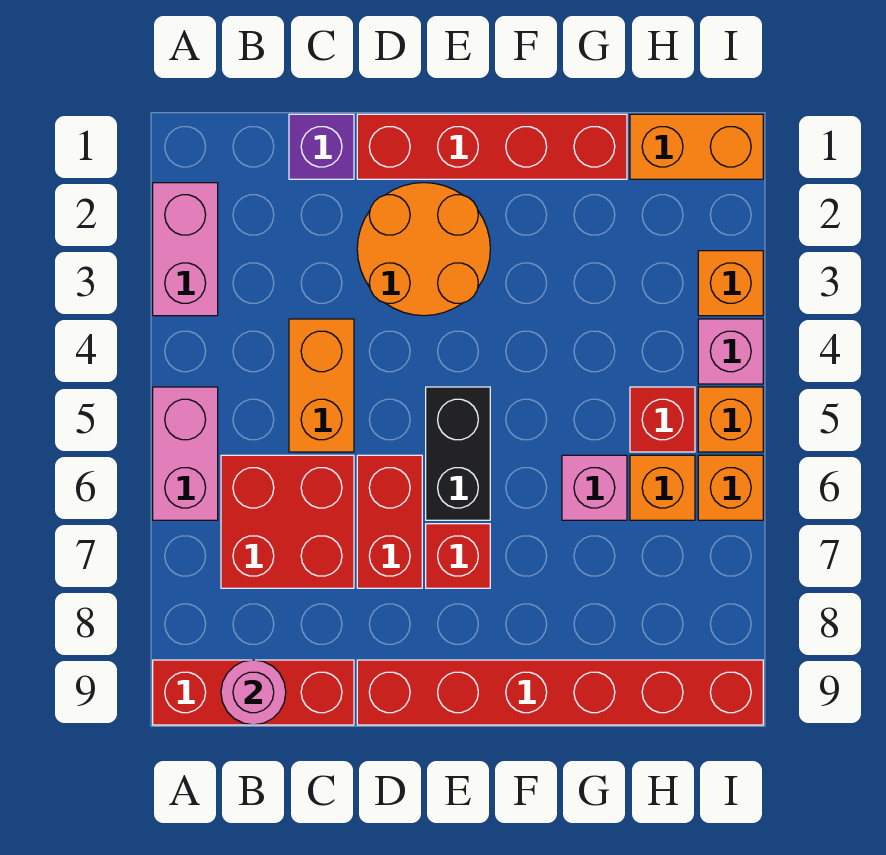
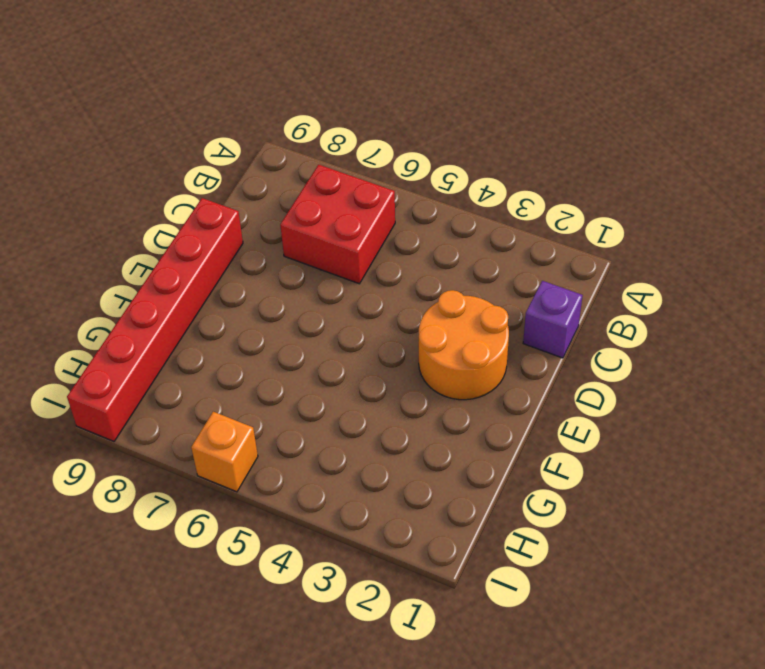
none -> pink brick A2:A3 level 1
none -> pink brick A5:A6 level 1
none -> red brick A9:C9 level 1

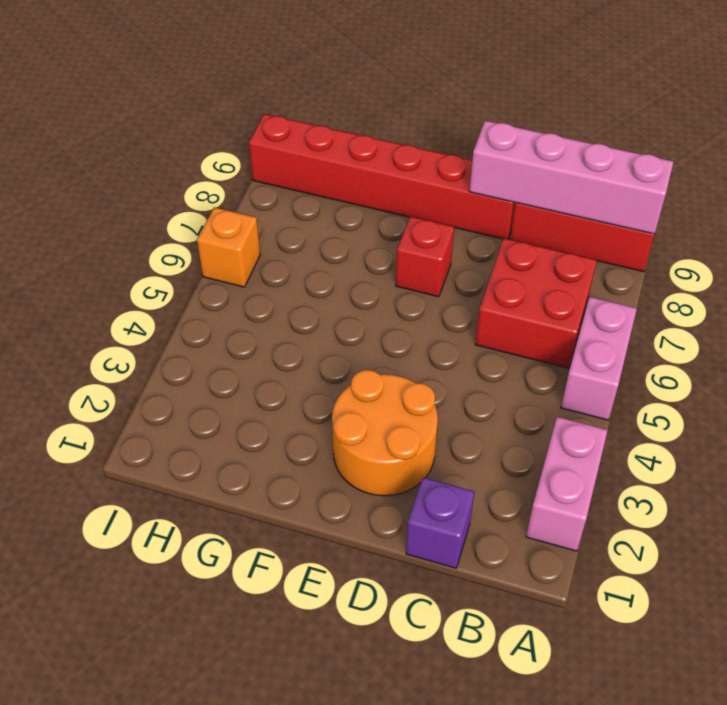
pink brick A9:D9 level 2 -> pink round brick B9 level 2
none -> orange brick C4:C5 level 1
none -> red brick D1:G1 level 1
none -> red brick D6:D7 level 1

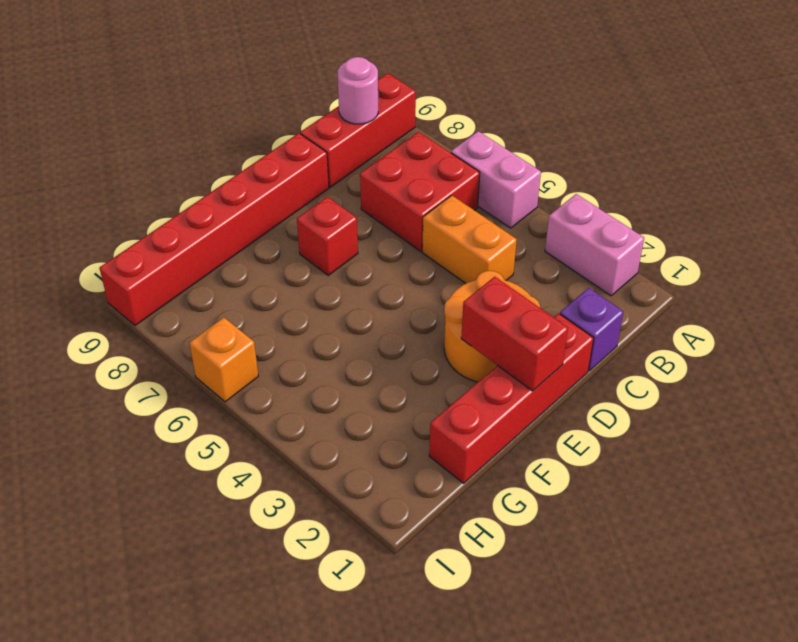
red brick E1:E2 level 2 -> red brick D6:D7 level 1
none -> black brick E5:E6 level 1
none -> pink brick G6 level 1
none -> orange brick H1:I1 level 1

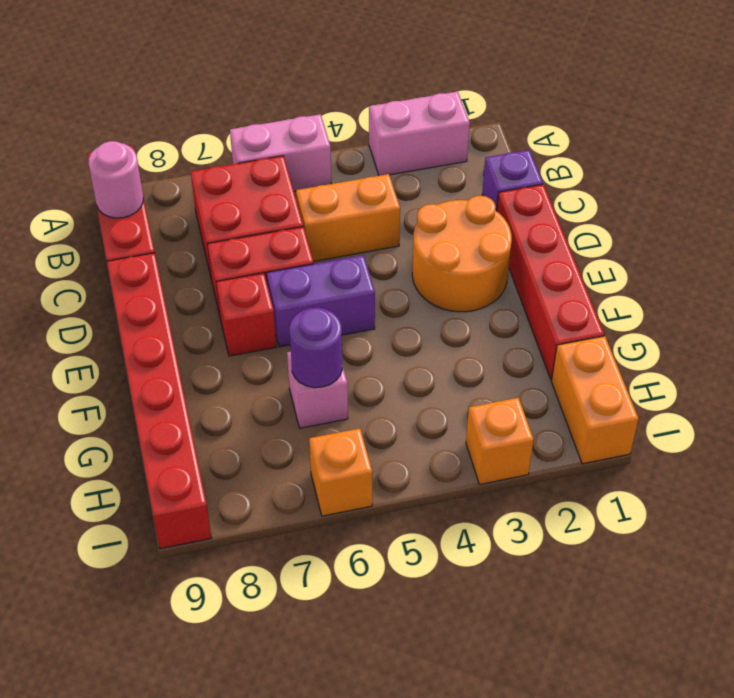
purple brick E5:E6 level 1 -> black brick E5:E6 level 1
purple round brick G6 level 2 -> none
none -> red brick H5 level 1
none -> orange brick H6 level 1
none -> pink brick I4 level 1

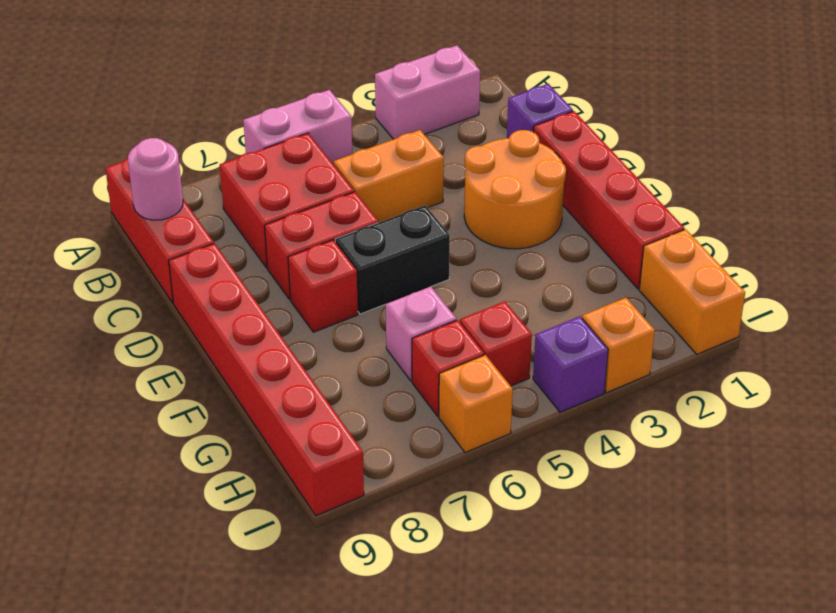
red brick H6 level 1 -> orange brick H6 level 1
purple brick I4 level 1 -> pink brick I4 level 1
none -> orange brick I5 level 1

